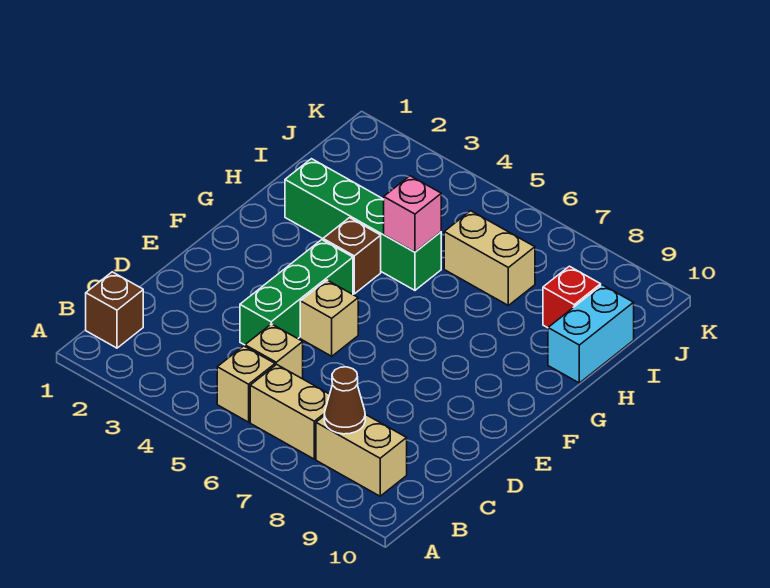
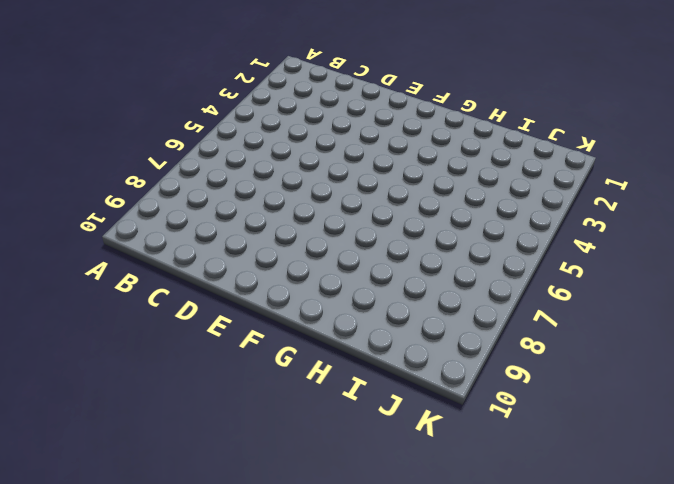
none -> brown brick B1 level 1
none -> tan brick B5 level 1
none -> tan brick B6:B7 level 1

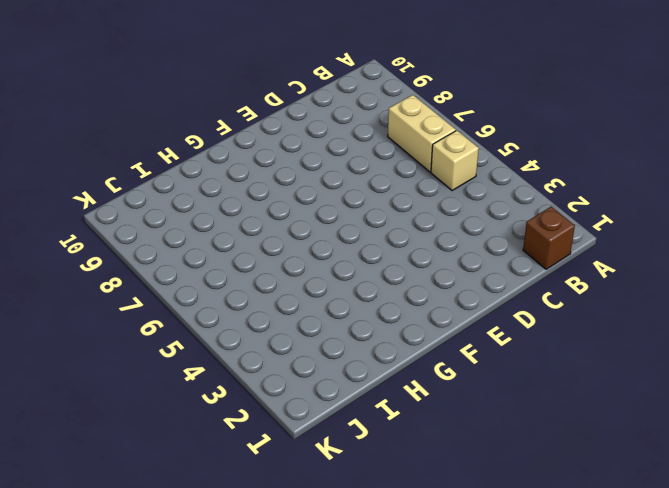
none -> tan brick B8:B9 level 1
none -> tan brick C5 level 1
none -> green brick D4:F4 level 1

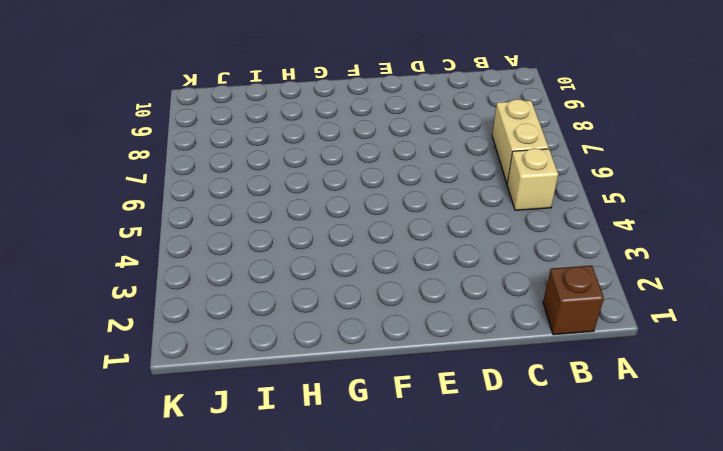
none -> tan brick B8:B9 level 1
none -> tan brick C5 level 1
none -> green brick D4:F4 level 1

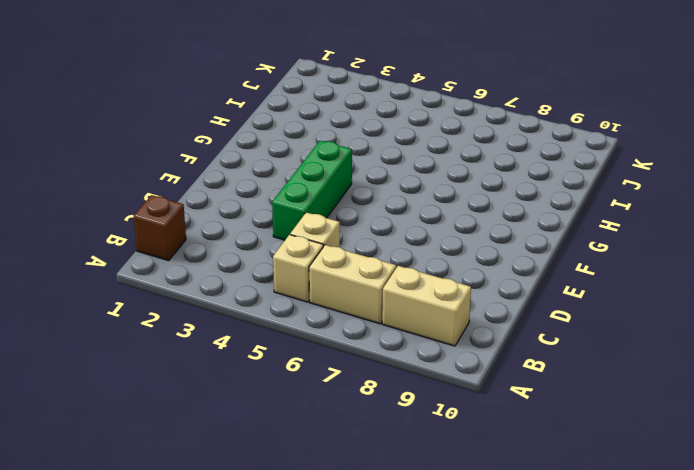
none -> tan brick E5 level 1
none -> brown brick G4 level 1
none -> green brick H2:H5 level 1

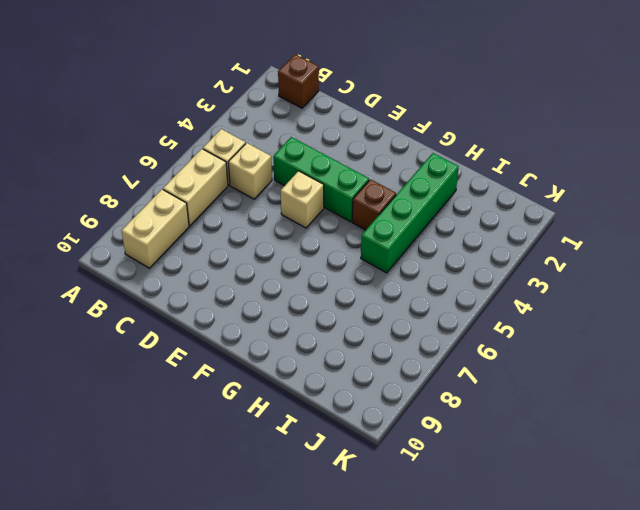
none -> cyan brick H10:I10 level 1
none -> tan brick I6:I7 level 1
none -> red brick I9 level 1

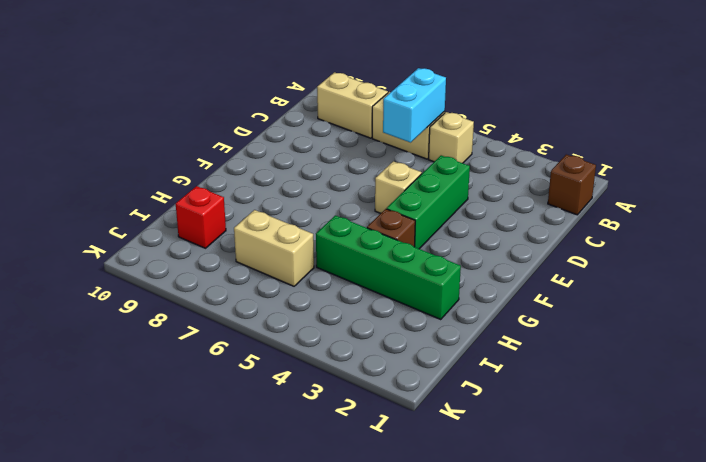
cyan brick B6:C6 level 2 -> cyan brick H10:I10 level 1
none -> tan brick C5 level 1
none -> brown cone B8 level 2
none -> pink brick H5 level 2

